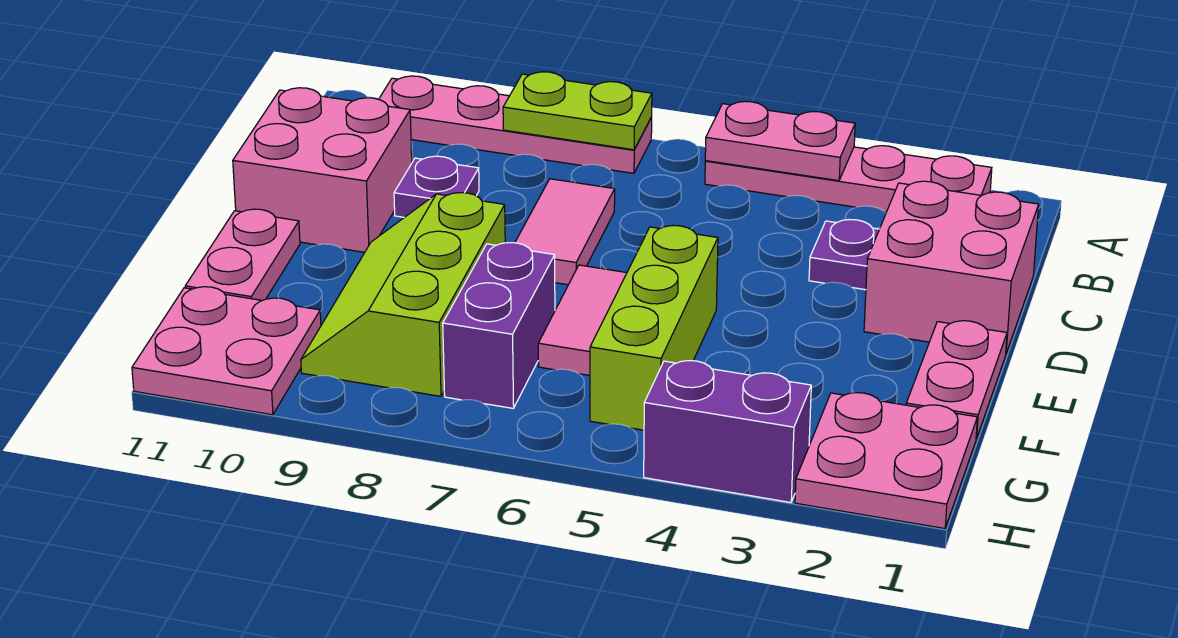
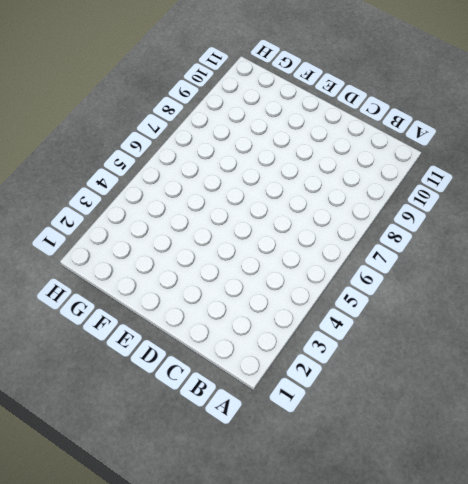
none -> pink plate A2:A5 level 1
none -> pink plate A7:A10 level 1
none -> pink brick C1:D2 level 1

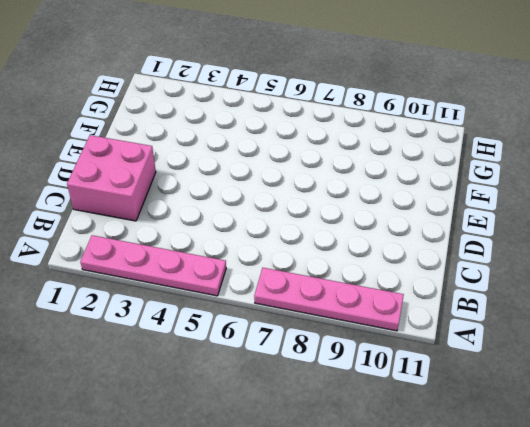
none -> purple plate C3 level 1
none -> pink tile C7:D7 level 1
none -> purple plate C9 level 1

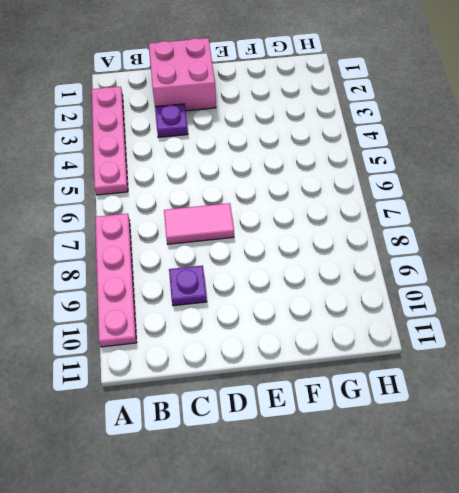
none -> pink brick C10:D11 level 1
none -> pink plate E1:F1 level 1
none -> lime brick E5:G5 level 1

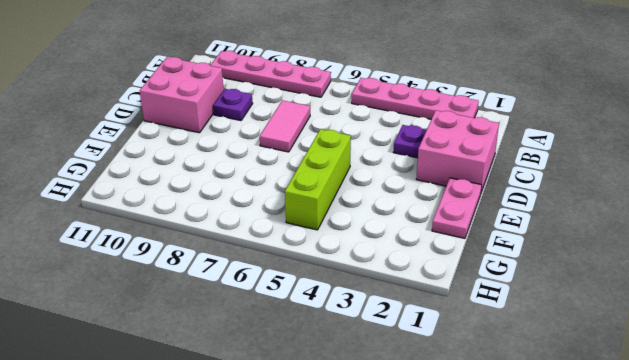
none -> pink tile E6:F6 level 1
none -> lime slope E8:G9 level 1 top 8
none -> pink plate E11:F11 level 1

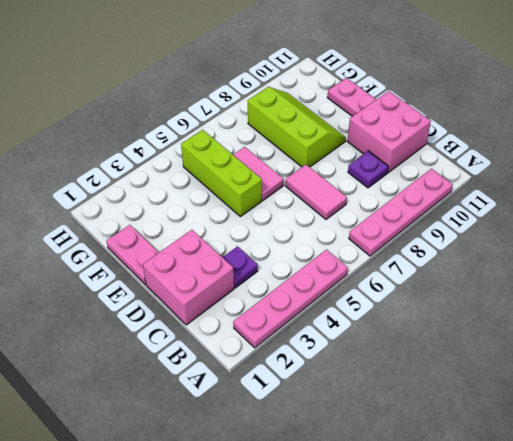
none -> purple brick F7:G7 level 1
none -> pink plate G1:H2 level 1
none -> pink plate G10:H11 level 1

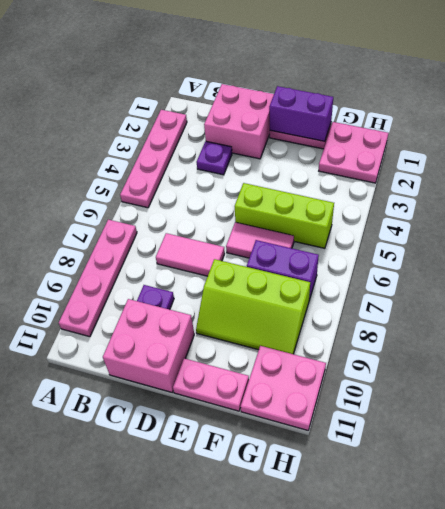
purple brick E1:F1 level 2 -> purple brick H3:H4 level 1
none -> pink plate A4:A5 level 2
none -> lime plate A7:A8 level 2

